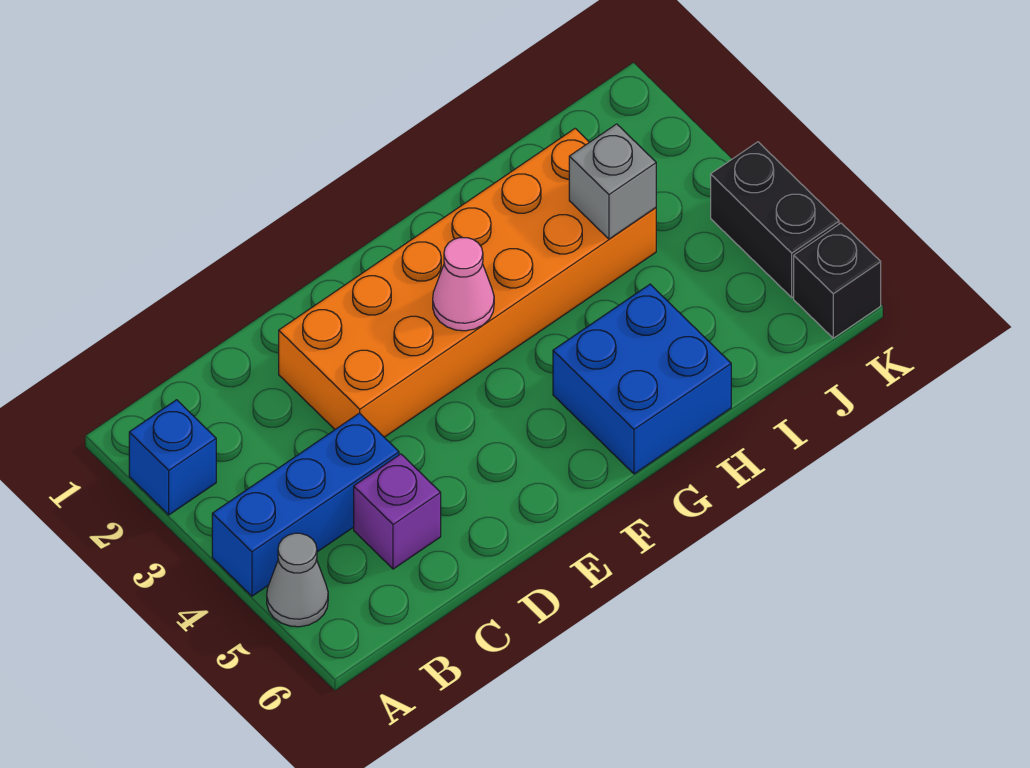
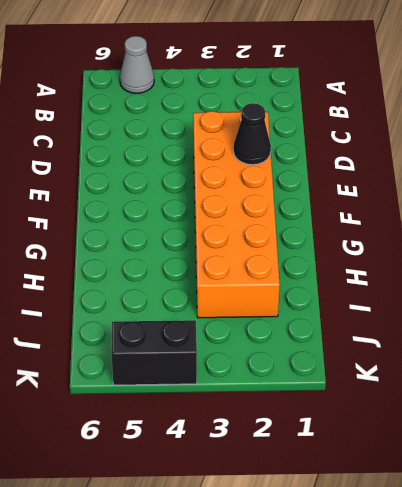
black cone E2 level 2 -> none
none -> blue brick A2 level 1
none -> blue brick A4:C4 level 1

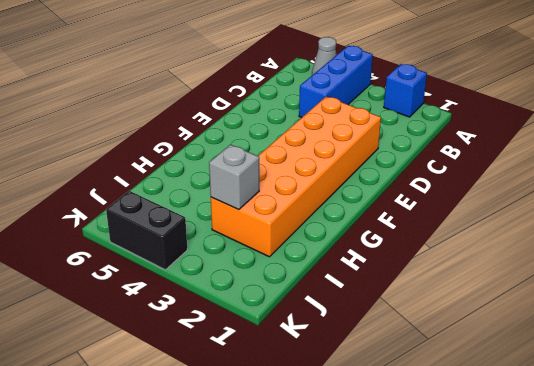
none -> purple brick C5 level 1
none -> blue brick G5:H6 level 1

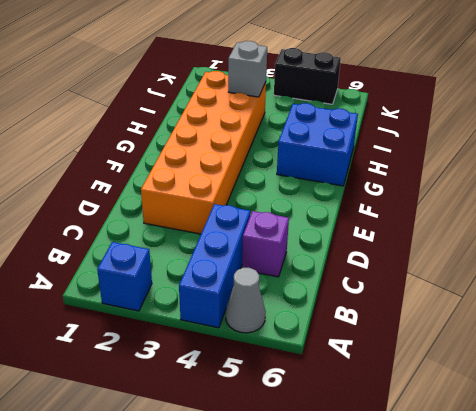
none -> black brick K6 level 1
none -> pink cone F3 level 2

